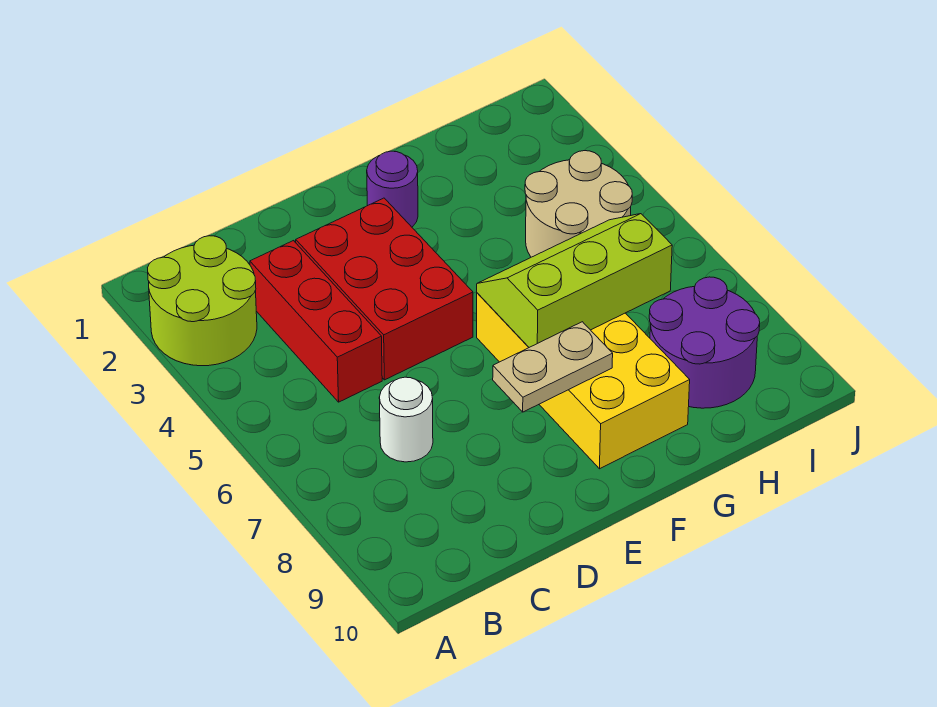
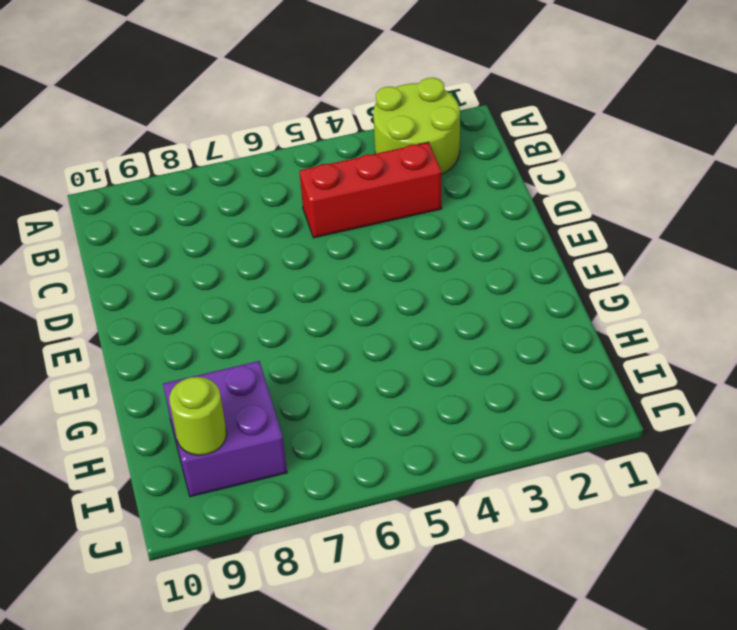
purple brick H8:I9 level 1 -> purple round brick H8:I9 level 1
lime round brick I9 level 2 -> none
none -> white round brick C7 level 1
none -> red brick D3:E5 level 1

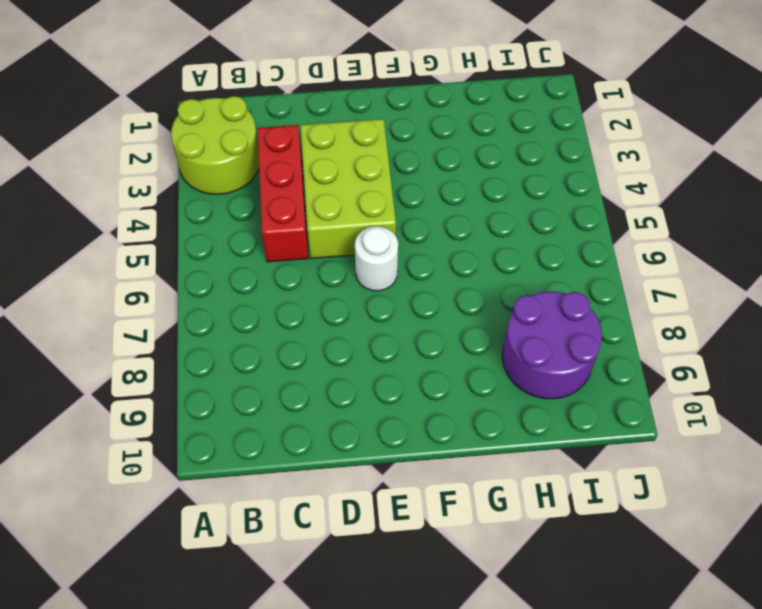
lime brick D3:E5 level 1 -> red brick D3:E5 level 1
white round brick E6 level 1 -> white round brick C7 level 1
none -> purple round brick F2 level 1
none -> yellow brick F6:G9 level 1

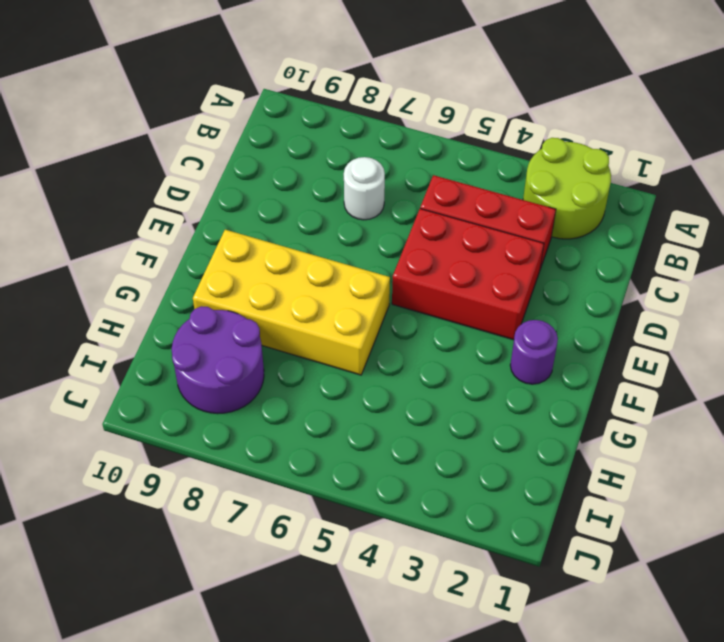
none -> tan round brick H4:I5 level 1
none -> tan plate E8:F8 level 2

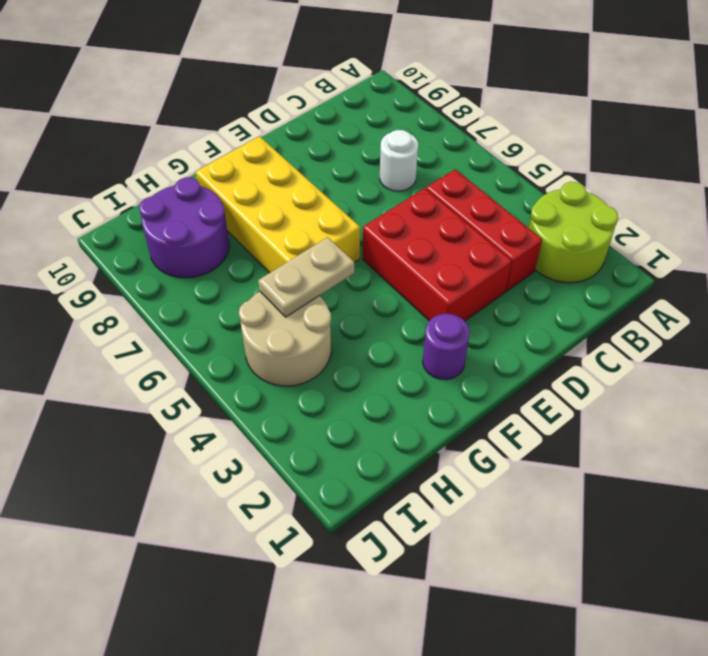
tan plate G5:H5 level 2 -> tan plate E8:F8 level 2
none -> lime slope F6:H7 level 2 top 7

